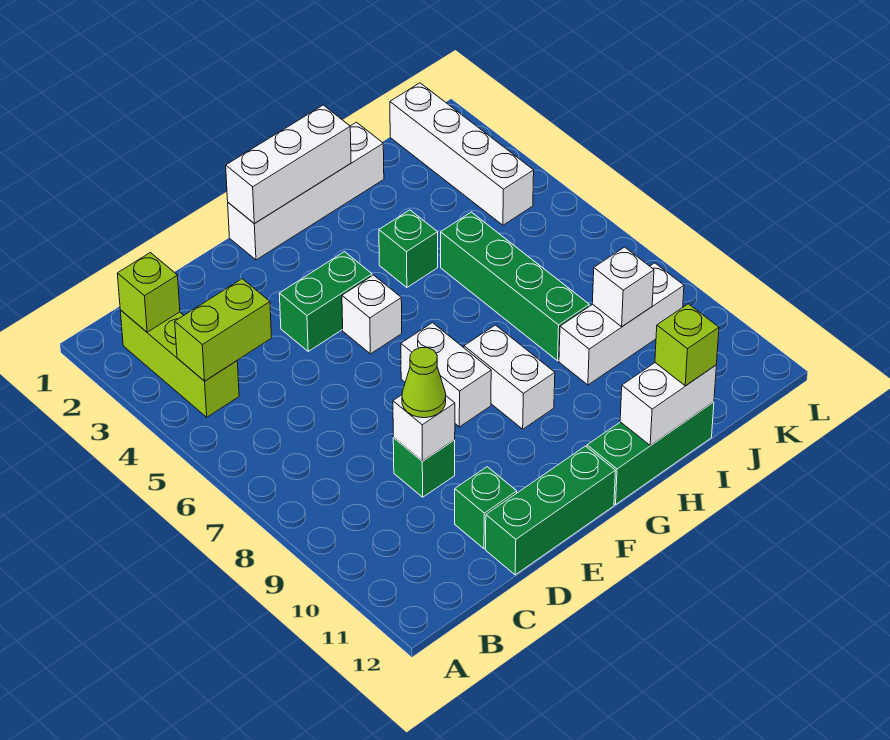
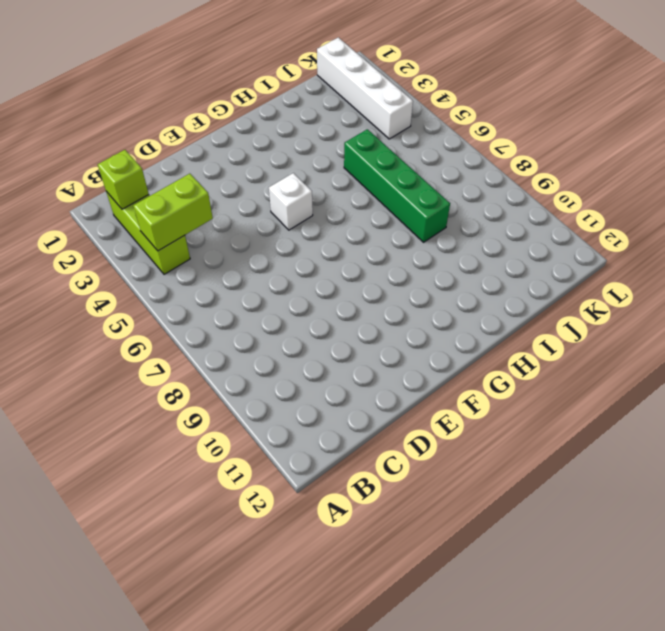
none -> green brick D9 level 1
none -> green brick D11 level 1
none -> green brick D12:F12 level 1

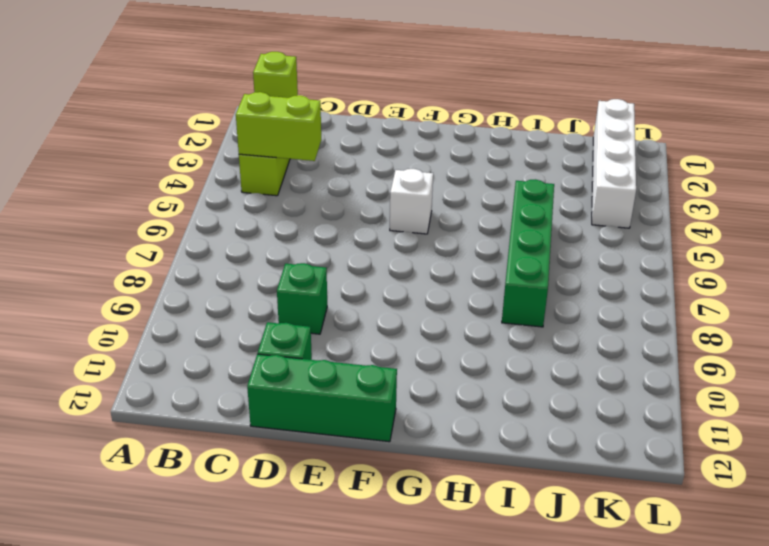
none -> green brick E4:F4 level 1
none -> white brick F1:I1 level 1
none -> white brick F7:F8 level 1

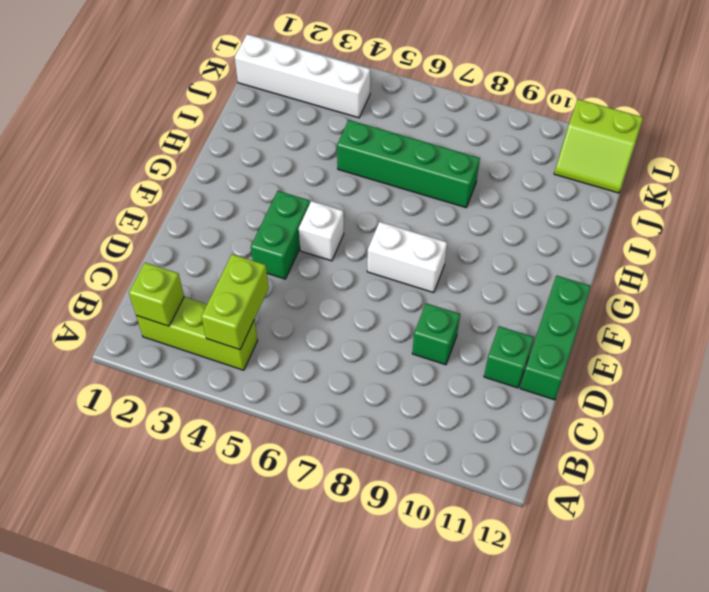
lime slope K11:L12 level 1 top L -> none
none -> white brick F1:I1 level 1
none -> white brick G8:G9 level 1
none -> green brick G12:I12 level 1

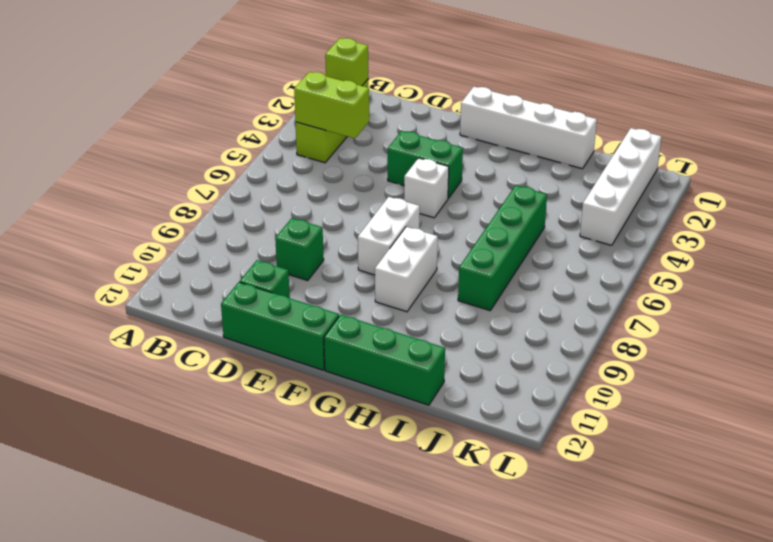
none -> green brick H4 level 1
none -> white brick I9:K9 level 1
none -> white brick D9 level 2

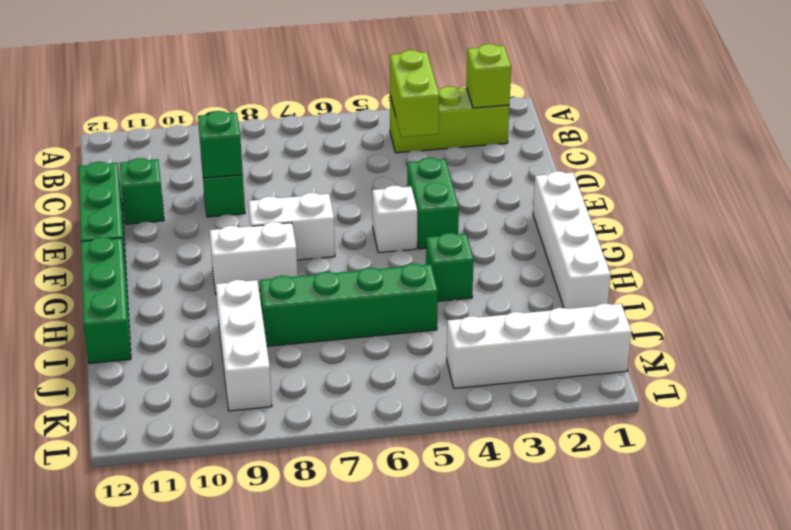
green brick D9 level 2 -> white brick D9 level 2
none -> white brick F1:H1 level 2
none -> white brick H12:I12 level 2
none -> white brick J9 level 2

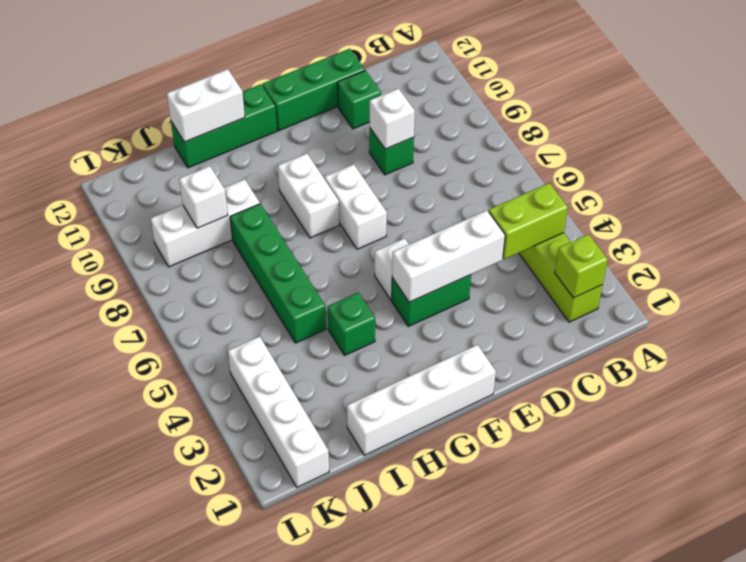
white brick D4:F4 level 2 -> white brick F1:H1 level 2
none -> lime cone D9 level 3
none -> lime brick I12 level 3

